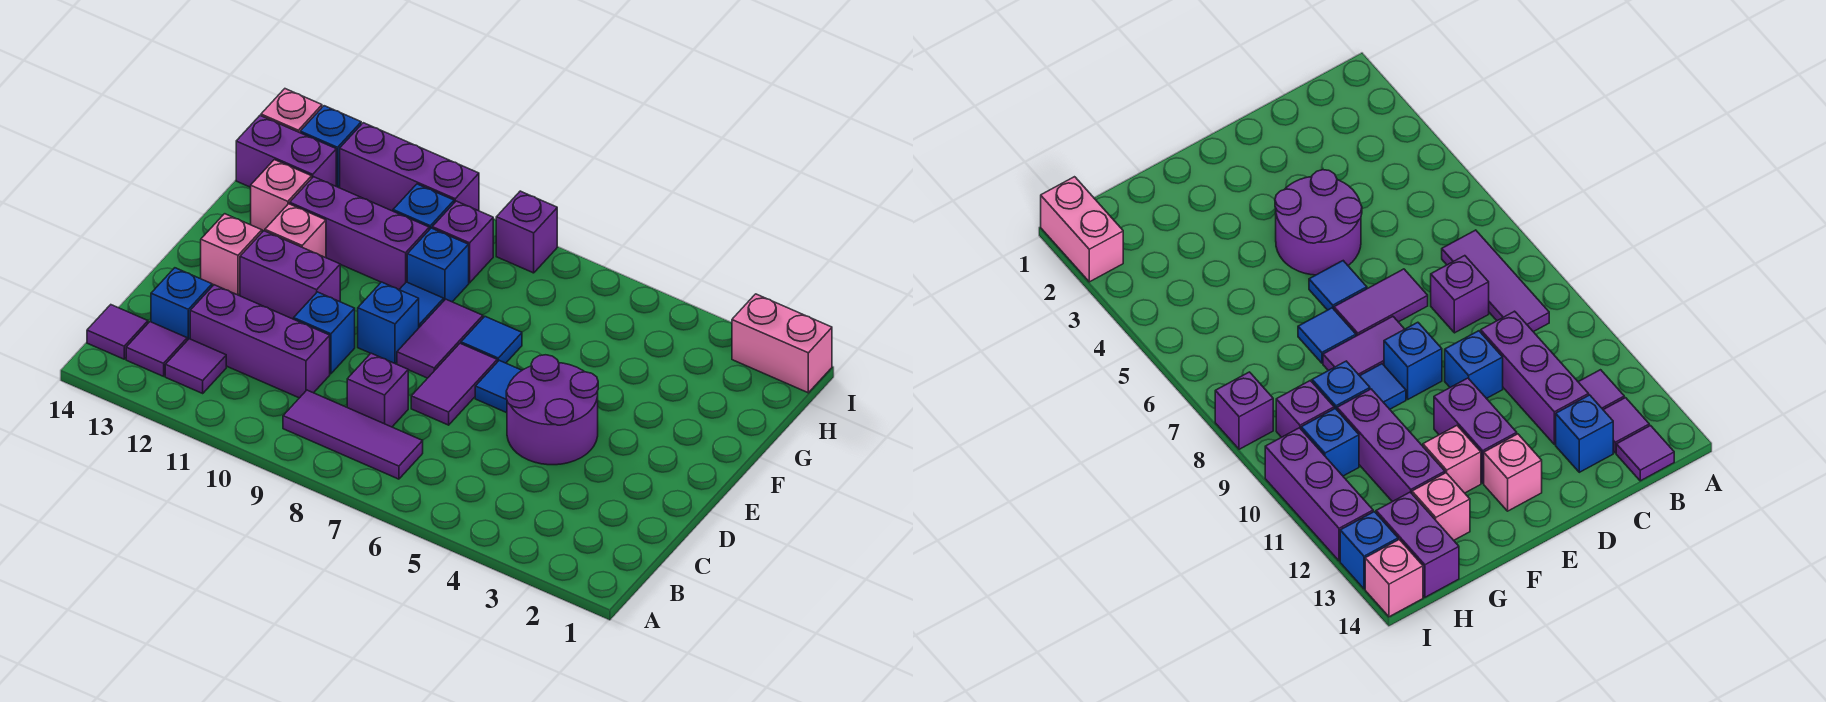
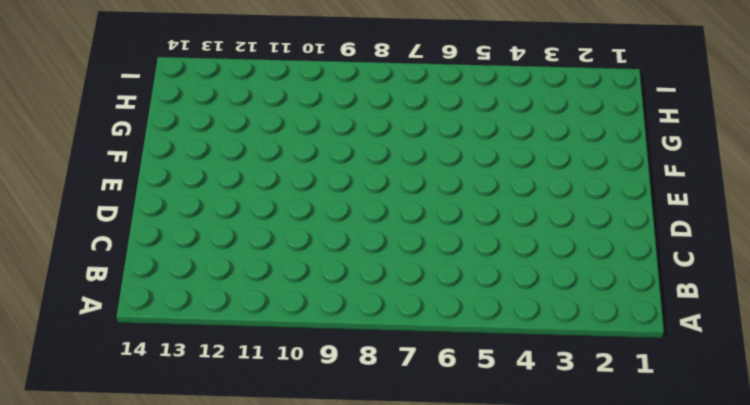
none -> purple tile B7:B9 level 1
none -> purple tile B12 level 1
none -> purple tile B13 level 1

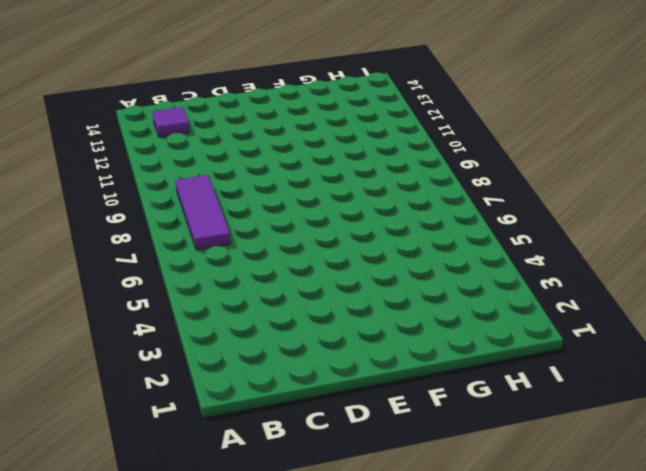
none -> purple tile B12 level 1
none -> purple tile B14 level 1
none -> purple brick C8 level 1

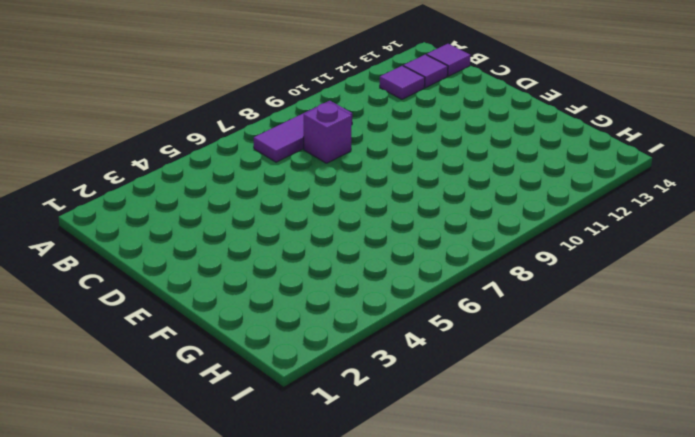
none -> purple brick C10:C12 level 1
none -> blue brick C13 level 1
none -> purple round brick D4:E5 level 1

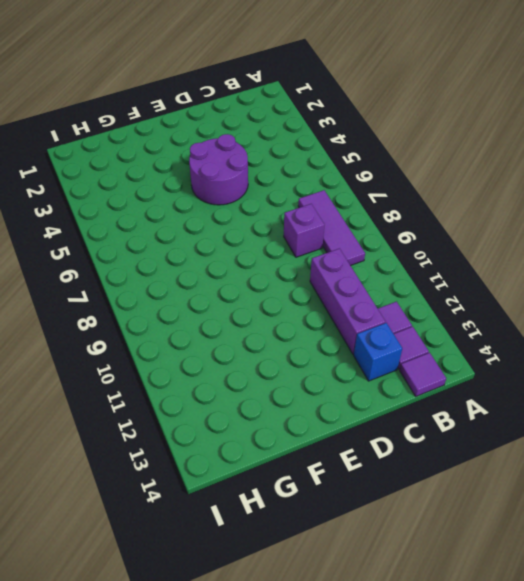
none -> purple tile D7:E7 level 1
none -> blue brick D10 level 1
none -> blue tile E6 level 1

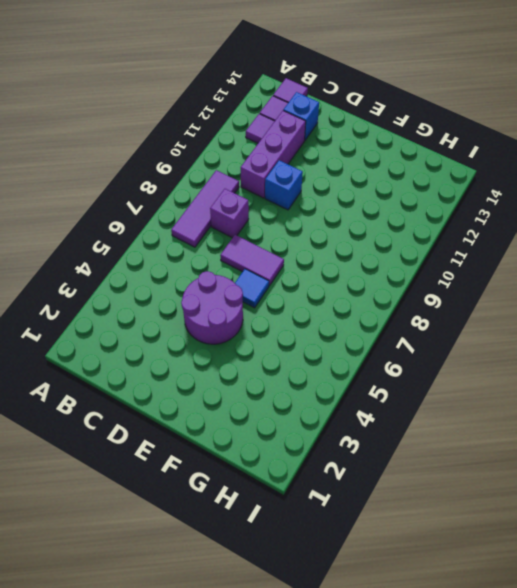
none -> purple tile E8:F8 level 1
none -> blue brick E9 level 1
none -> purple brick E11:E12 level 1

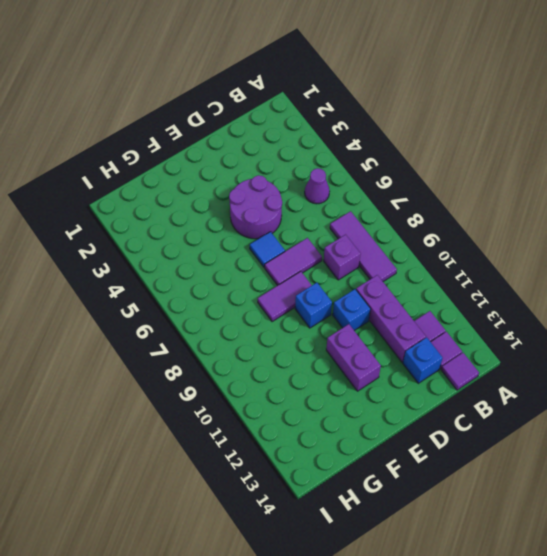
purple cone B5 level 1 -> none
none -> pink brick E13 level 1
none -> blue tile F7 level 1
none -> blue tile F9 level 1

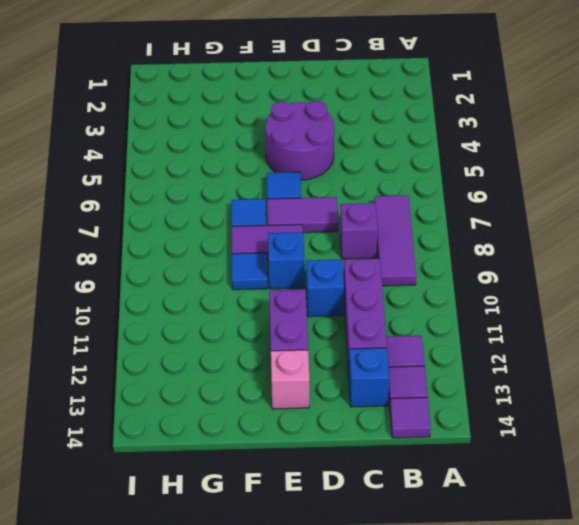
none -> pink brick F12 level 1
none -> blue brick G9 level 1
none -> purple brick G10:G12 level 1

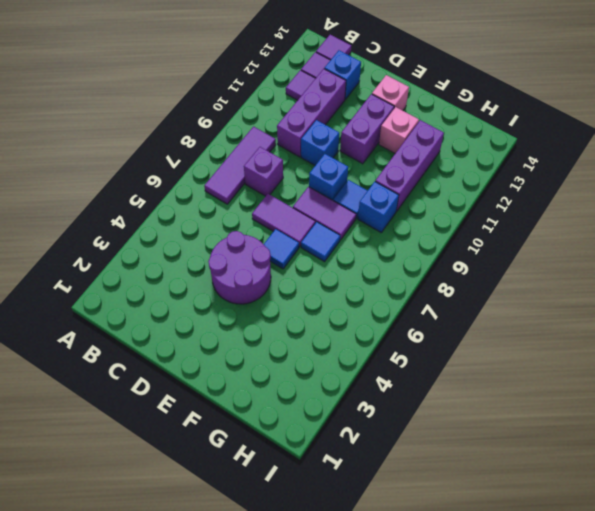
none -> pink brick G13 level 1
none -> purple brick H9 level 1
none -> blue brick H10 level 1

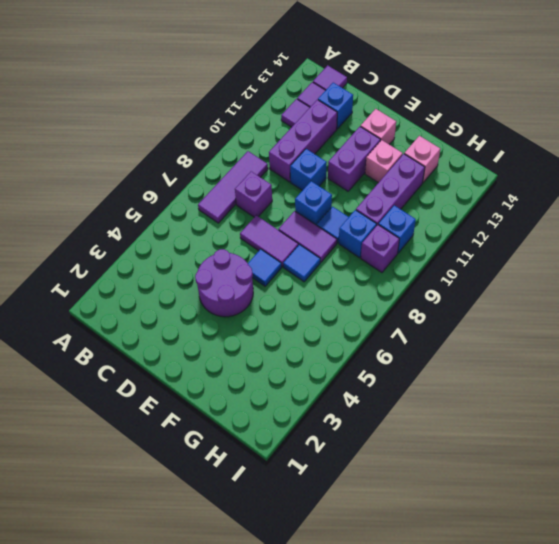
none -> purple brick H13:H14 level 1
none -> pink brick I1:I2 level 1
none -> purple brick I8 level 1

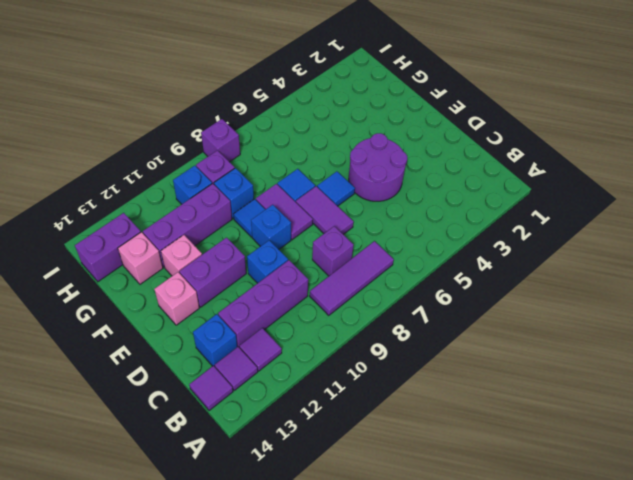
none -> pink brick I1:I2 level 1
none -> purple brick I10:I12 level 1
none -> blue brick I13 level 1

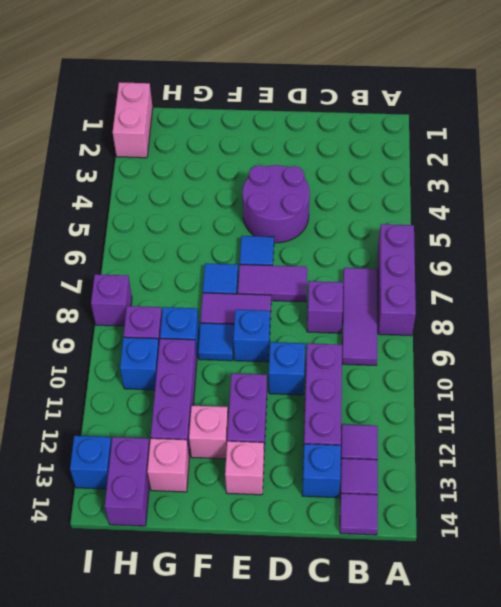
purple brick A6:A8 level 1 -> purple brick I10:I12 level 1
none -> pink brick I14 level 1

